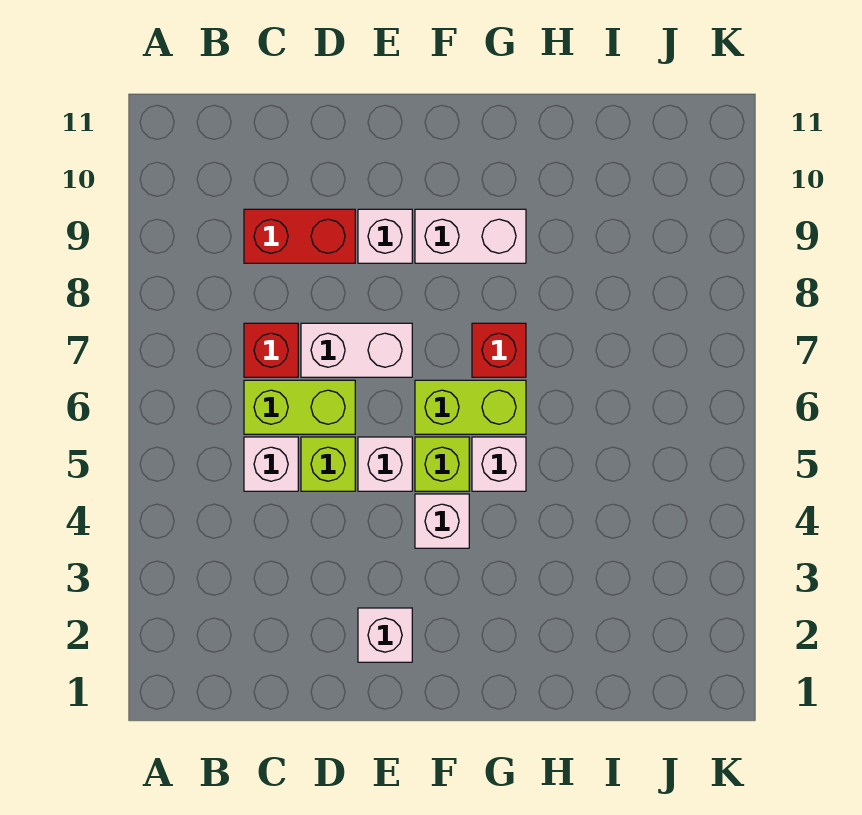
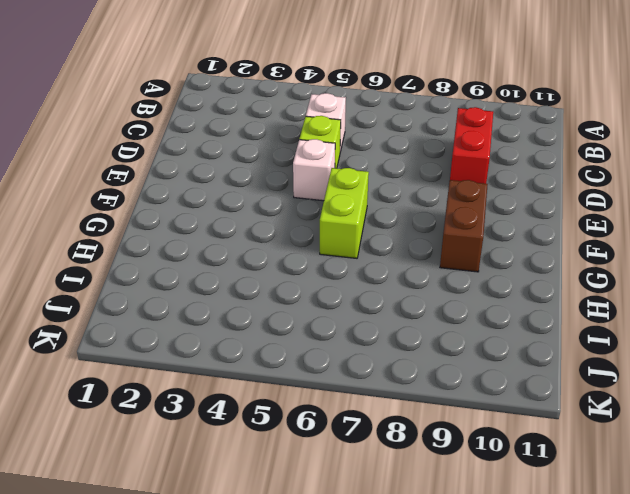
brown brick F9:G9 level 1 -> white brick F9:G9 level 1
none -> lime brick C6:D6 level 1
none -> red brick C7 level 1
none -> white brick D7:E7 level 1

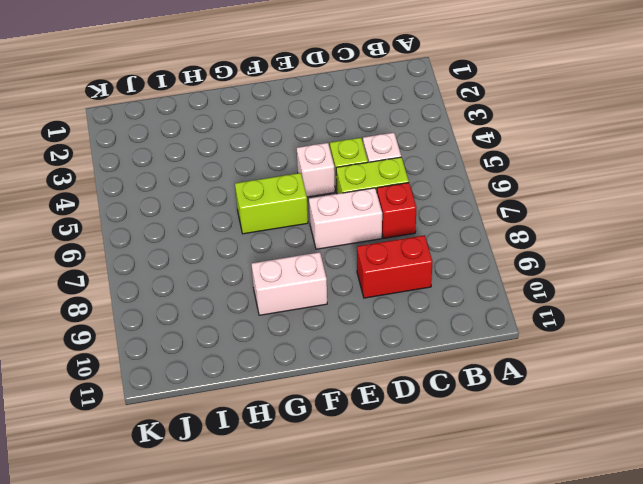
none -> white brick E2 level 1
none -> white brick E9 level 1
none -> white brick F4 level 1

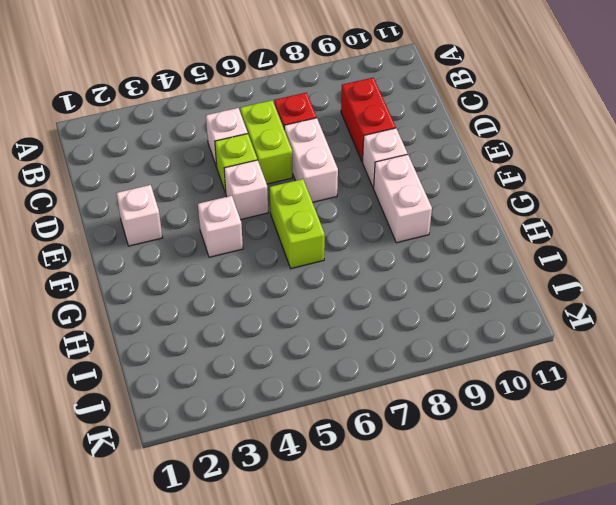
none -> lime brick F5 level 1
none -> white brick G5 level 1
none -> red brick G7 level 1

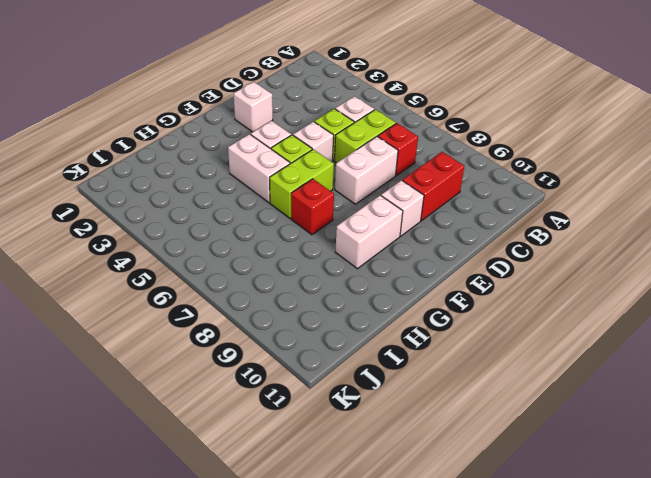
white brick G4:G5 level 1 -> white brick G5 level 1

